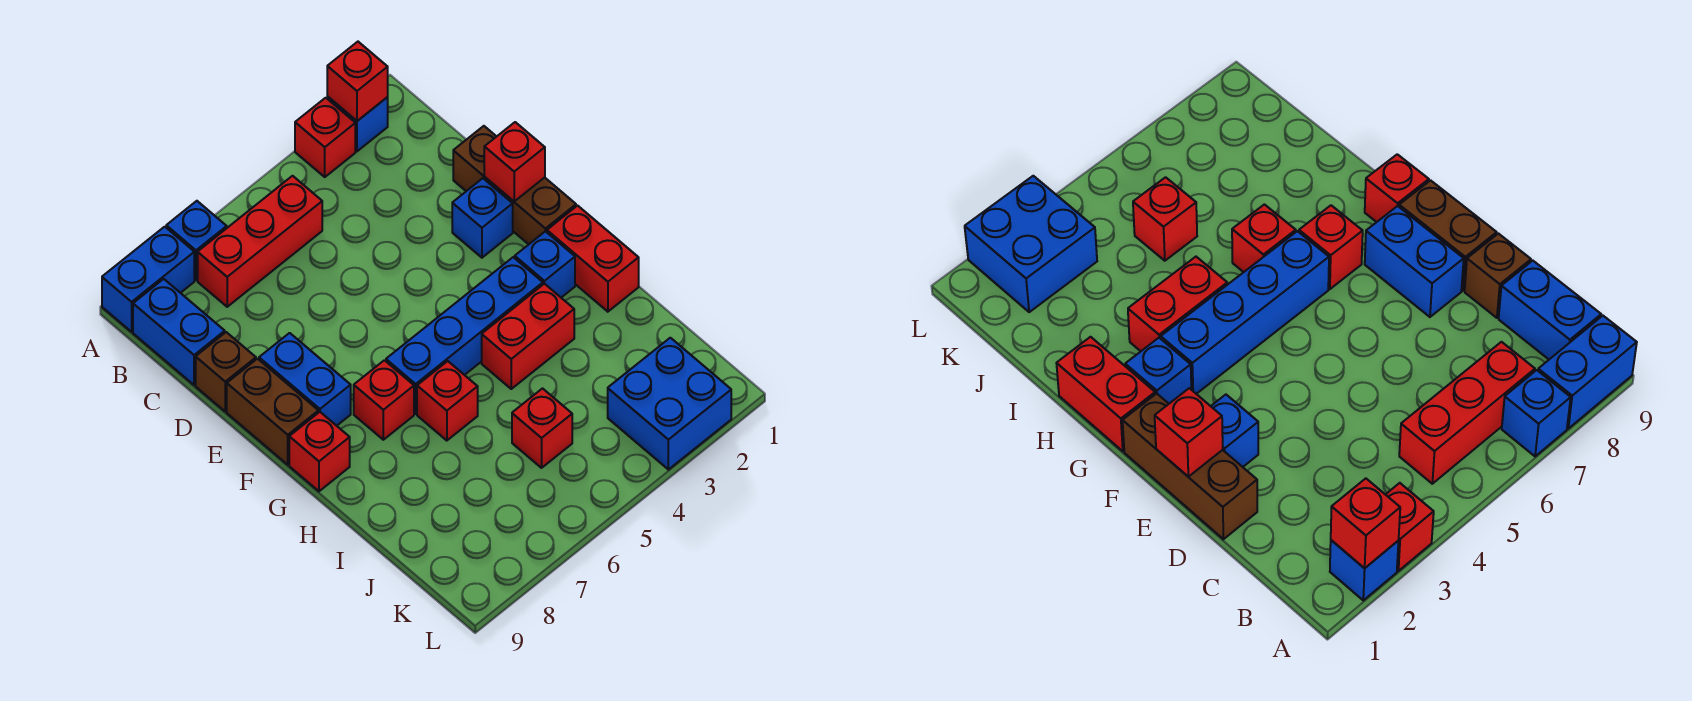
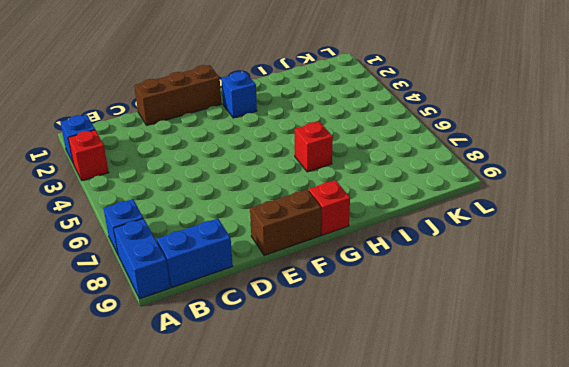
none -> red brick B5:B7 level 1
none -> brown brick D9 level 1
none -> blue brick E2 level 1

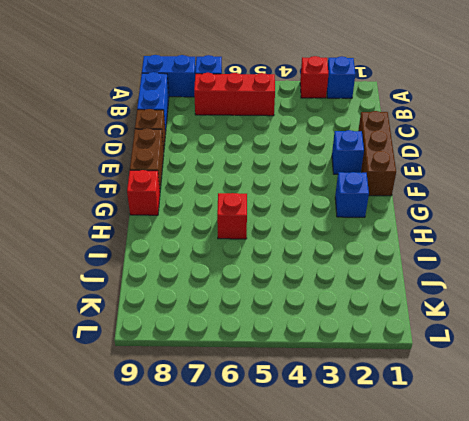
none -> blue brick E8:F8 level 1
none -> red brick G1:H1 level 1
none -> blue brick G3:G6 level 1

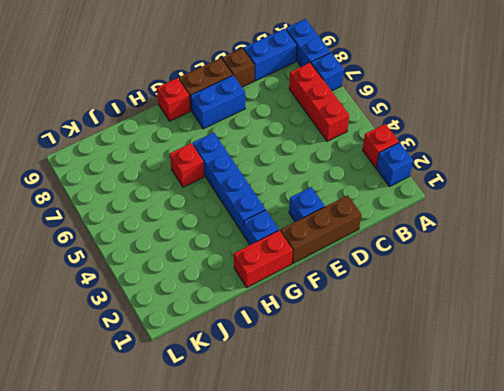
none -> red brick G7 level 1
none -> red brick H3:H4 level 1
none -> red brick J5 level 1

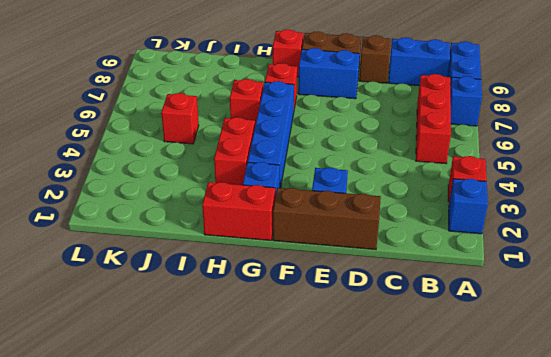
none -> blue brick K2:L3 level 1
none -> red brick A2 level 2
none -> red brick E1 level 2

